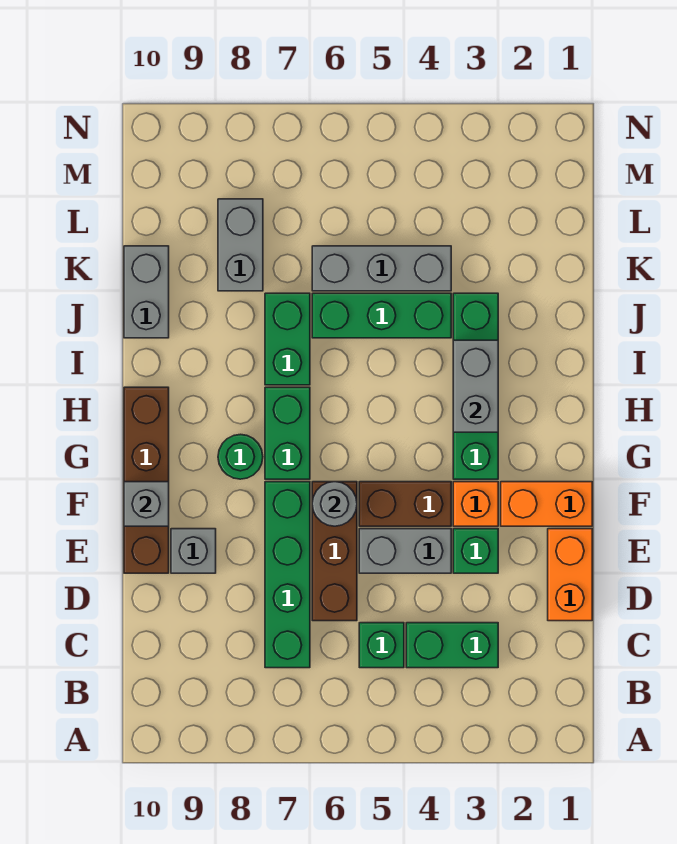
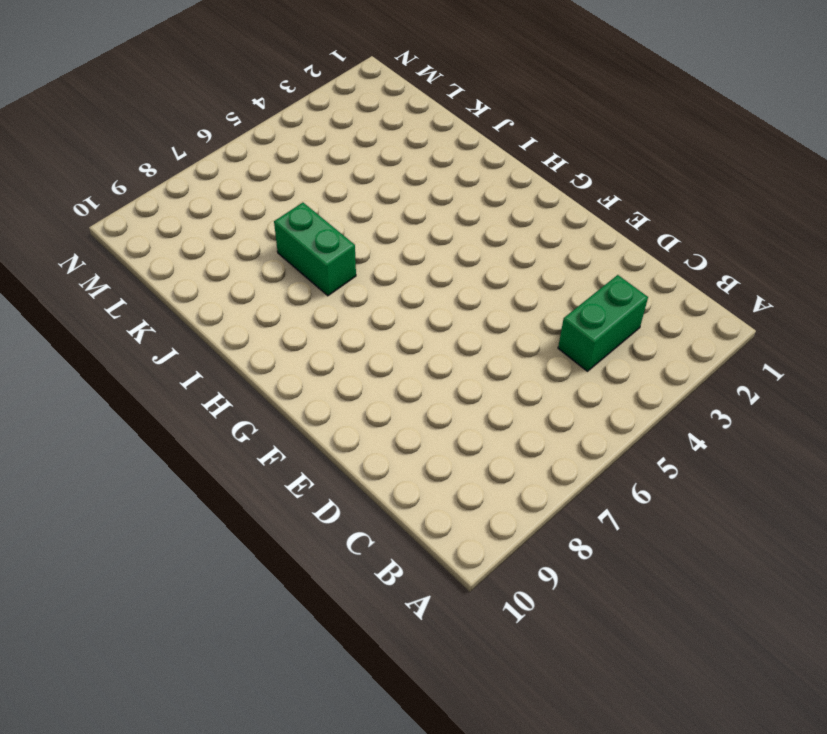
none -> green brick C5 level 1
none -> green brick C7:F7 level 1
none -> orange brick D1:E1 level 1

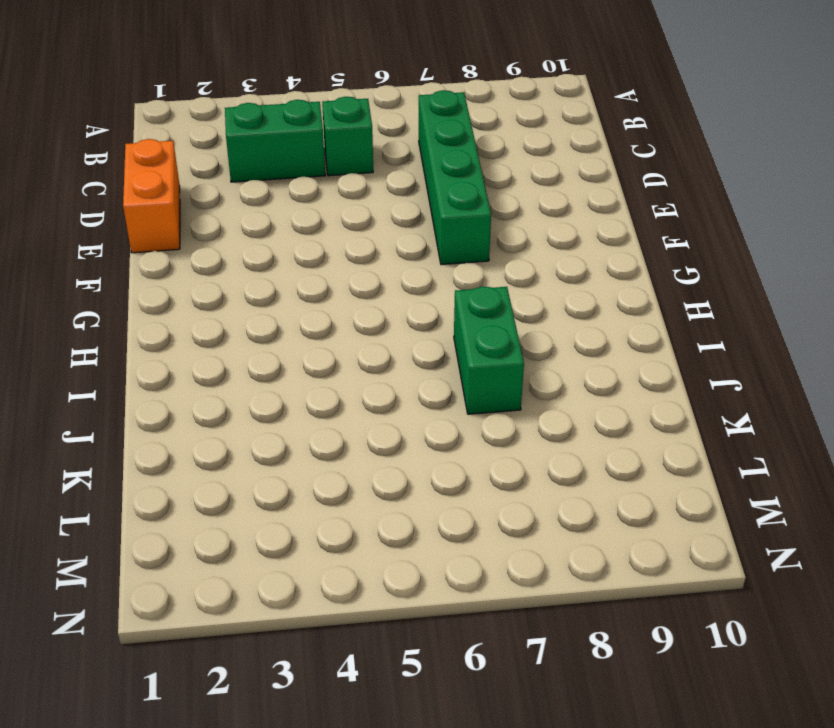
none -> brown brick D6:F6 level 1
none -> green brick E3 level 1
none -> grey brick E4:E5 level 1

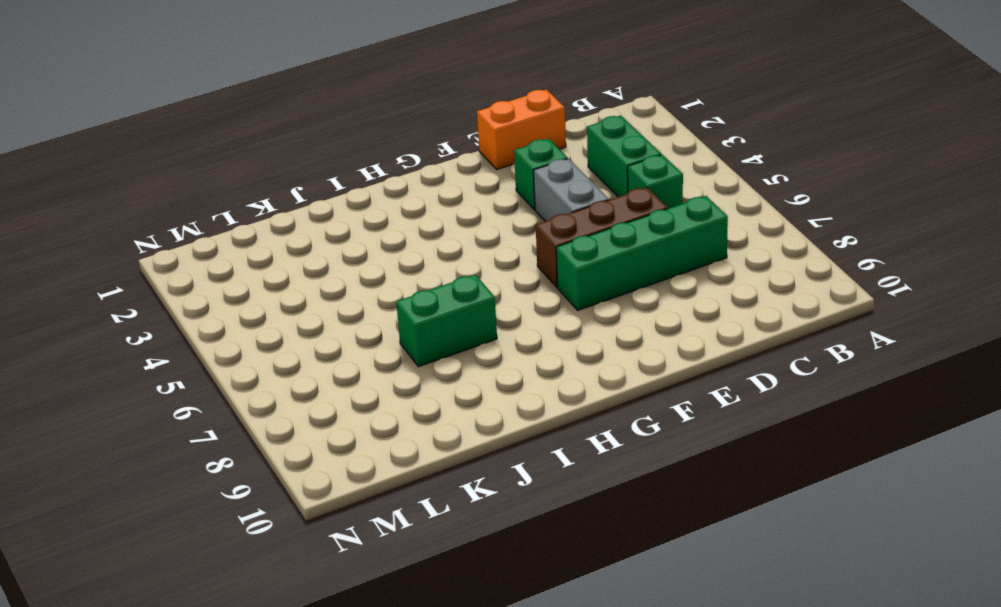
none -> grey brick E9 level 1
none -> brown brick E10:H10 level 1
none -> orange brick F1:F2 level 1

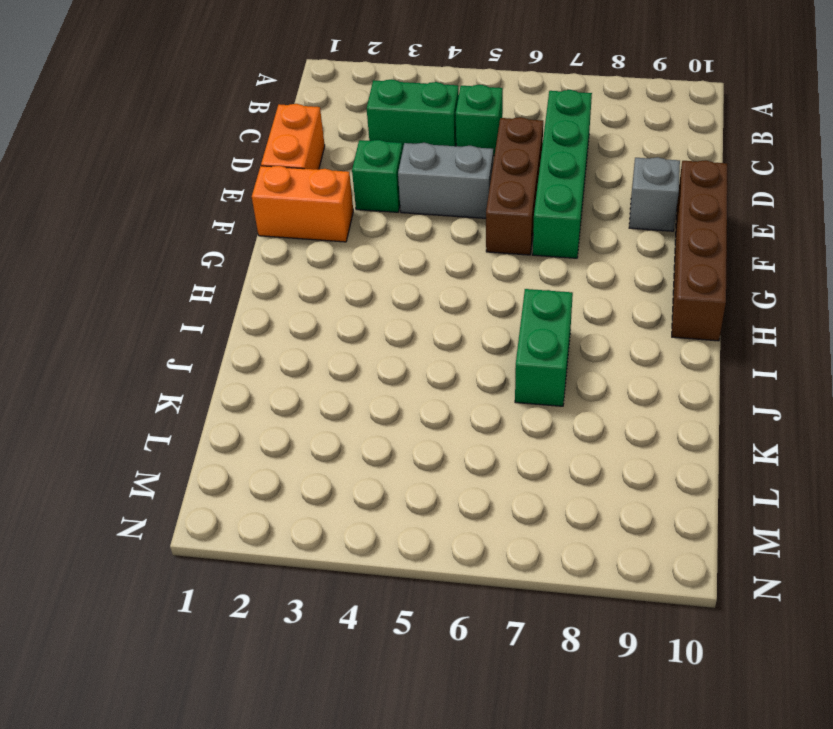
none -> orange brick F3 level 1
none -> brown brick F4:F5 level 1
none -> green brick G3:J3 level 1

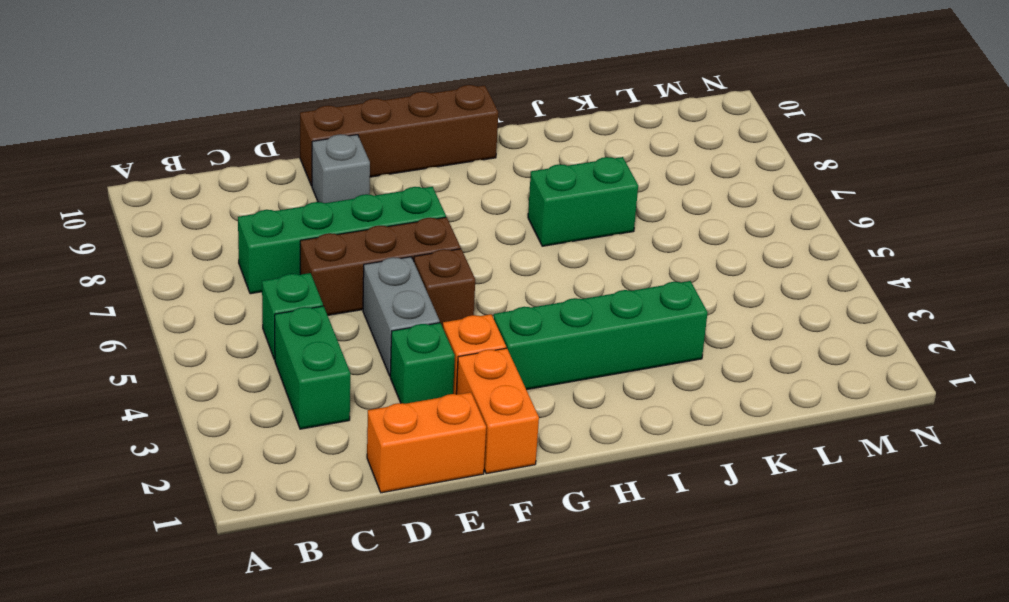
brown brick F5 level 1 -> brown brick F4:F5 level 1
none -> green brick G7:H7 level 1
none -> green round brick G8 level 1
none -> green brick J4:J6 level 1

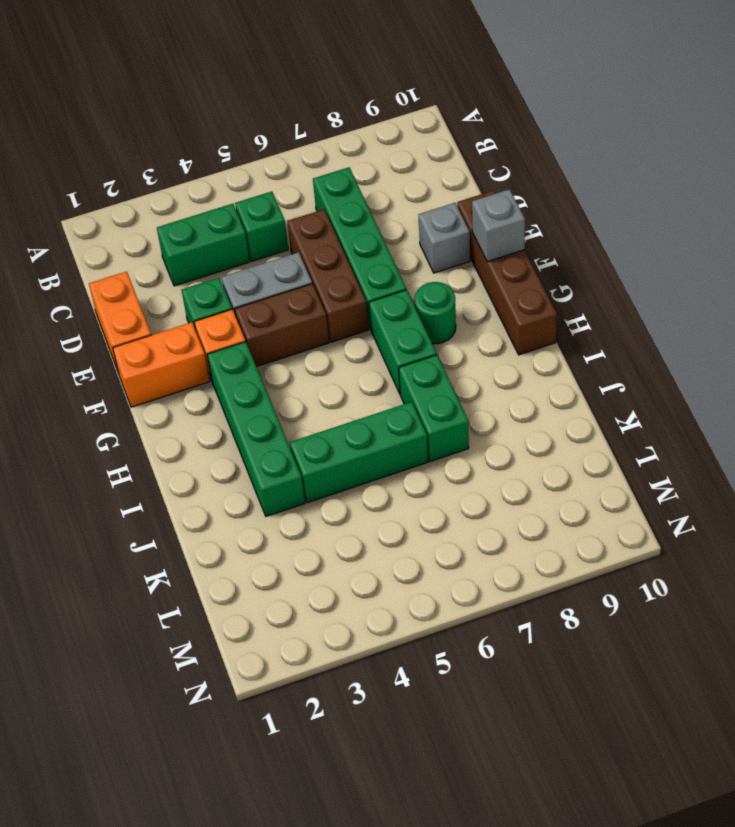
none -> grey brick J10:K10 level 1
none -> grey brick K4:K6 level 1
none -> grey brick K8:L8 level 1

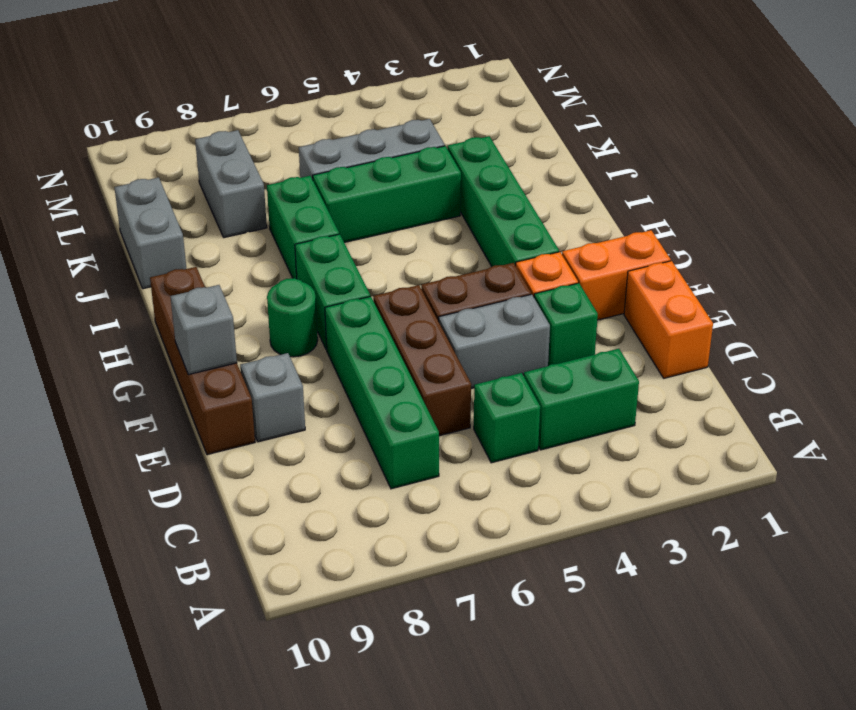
none -> grey round brick F6 level 2
none -> grey brick H3:I3 level 2

